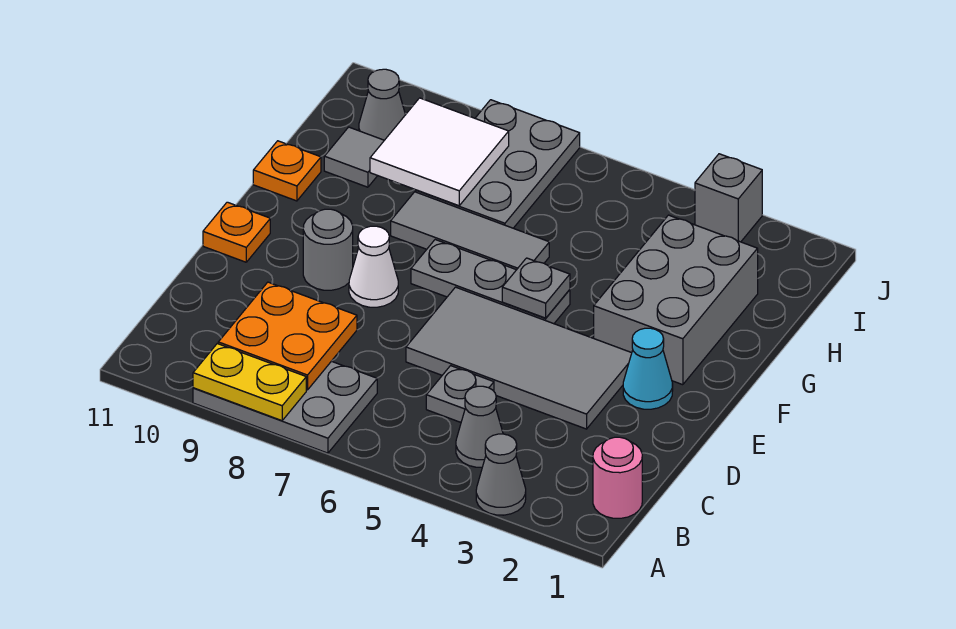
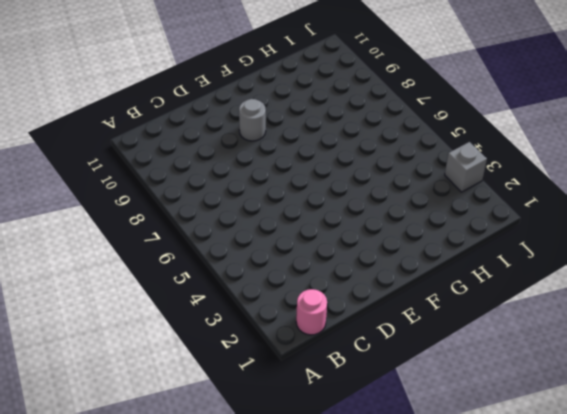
none -> grey cone A3 level 1
none -> grey plate A7:B9 level 1
none -> grey cone B4 level 1

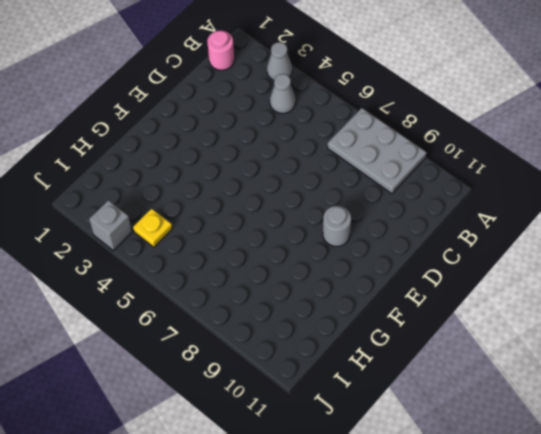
yellow plate I4 level 1 -> none
none -> grey plate C5 level 1
none -> grey tile D3:E6 level 1
none -> cyan cone E2 level 1

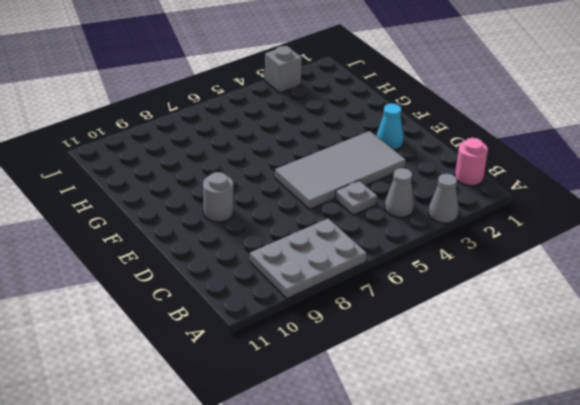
none -> white cone E8 level 1
none -> orange plate E11 level 1
none -> grey brick F2:H3 level 1

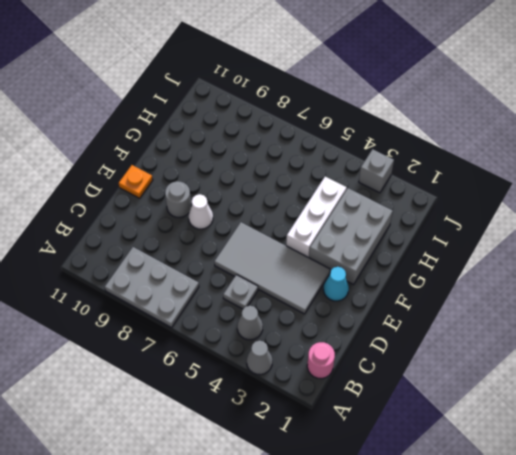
white brick F4:H4 level 1 -> none
none -> grey plate F5:F7 level 1
none -> grey tile G6:G8 level 1
none -> orange plate G11 level 1

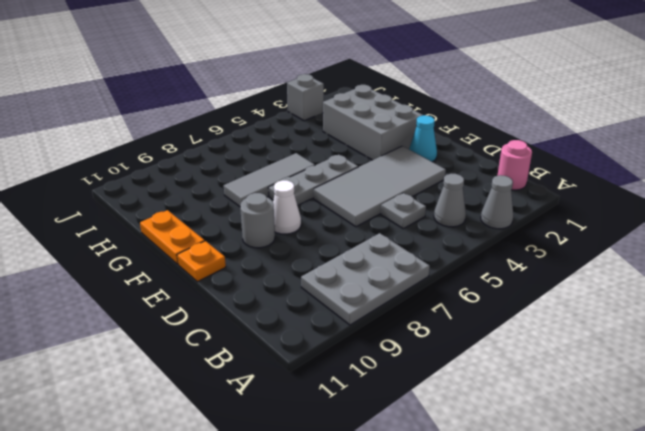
orange plate F11:G11 level 1 -> orange plate G11 level 1
none -> grey plate H7:J8 level 1
none -> grey tile H10 level 1
none -> grey cone I10 level 1

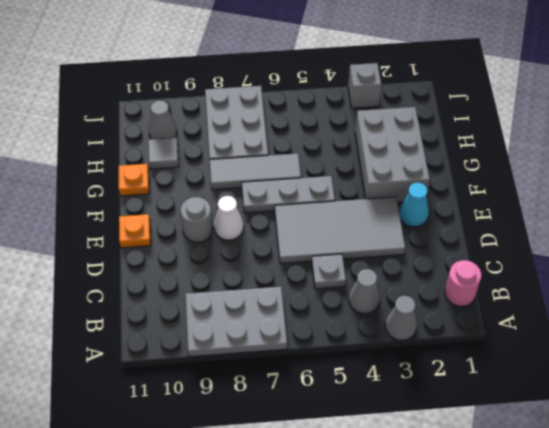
none -> yellow plate A8:A9 level 2
none -> orange plate B8:C9 level 2
none -> grey plate F5 level 2

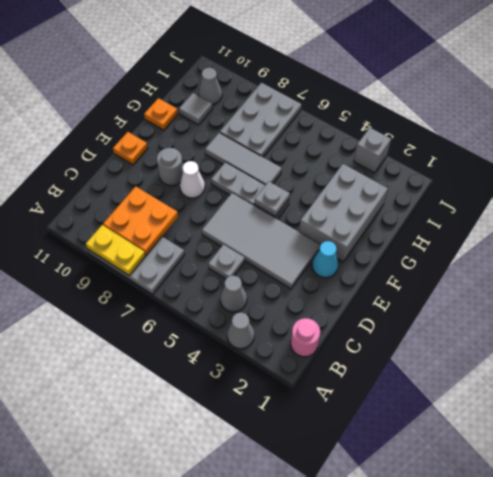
none -> white tile H8:I9 level 2

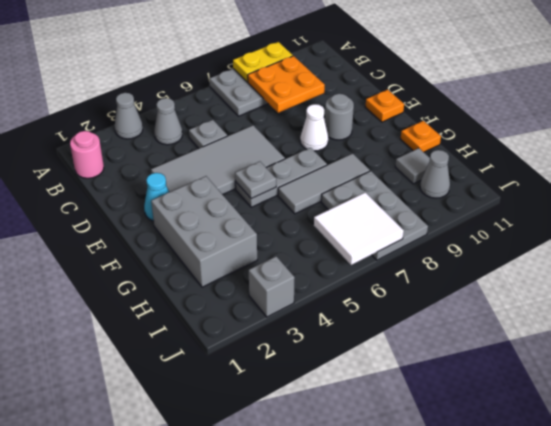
white tile I6:J7 level 2 -> white tile H8:I9 level 2

